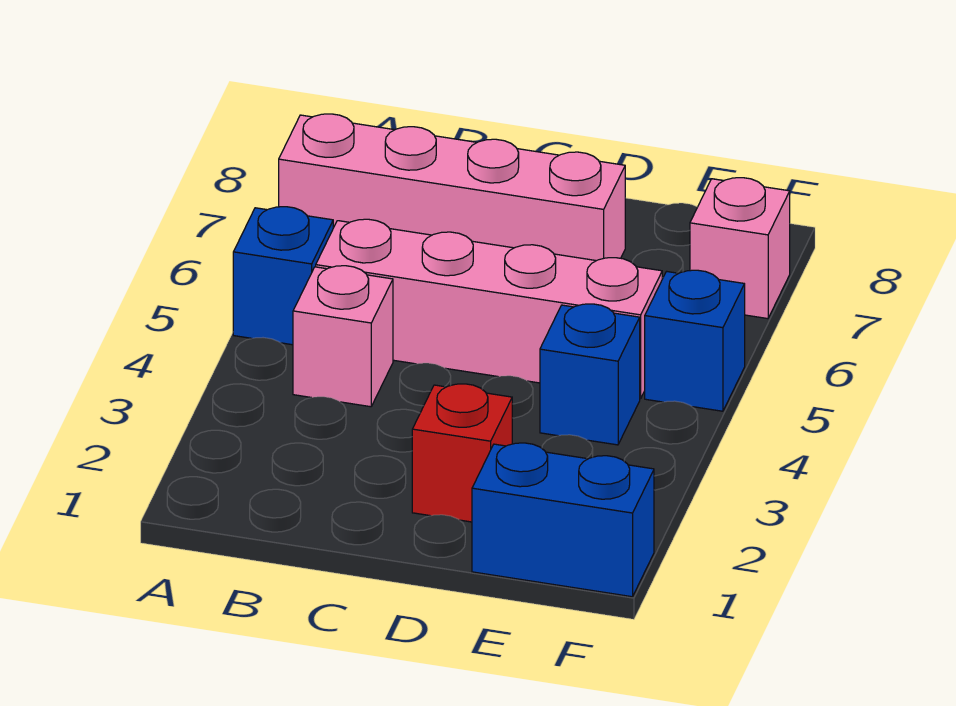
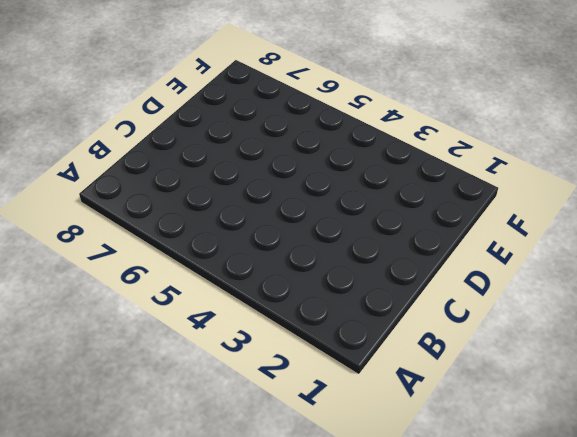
none -> blue brick A5 level 1
none -> pink brick A7:D7 level 1

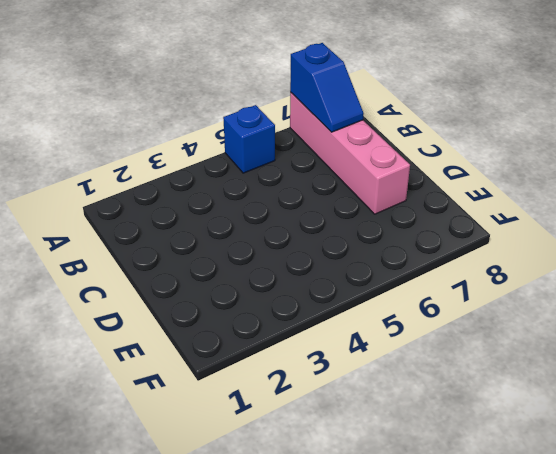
blue slope A7:B7 level 2 top A -> none
none -> pink brick B4 level 1
none -> pink brick B5:E5 level 1

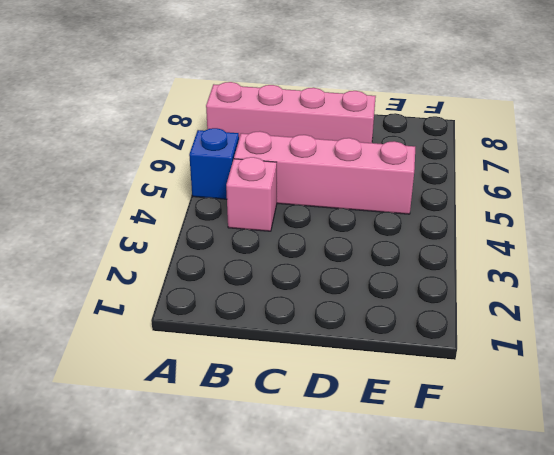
none -> red brick D2 level 1
none -> blue brick E1:F1 level 1

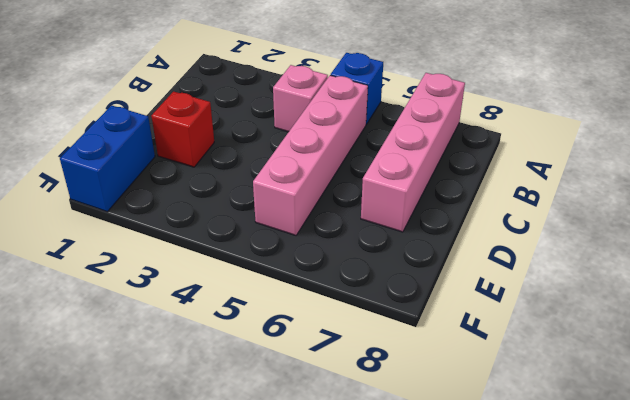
none -> blue brick E4 level 1
none -> blue brick F5 level 1

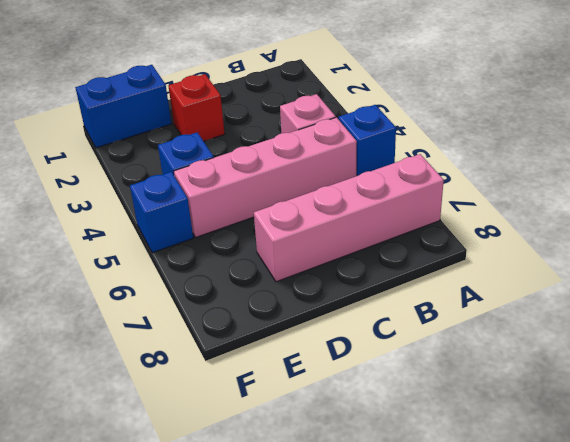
none -> pink brick F7 level 1

